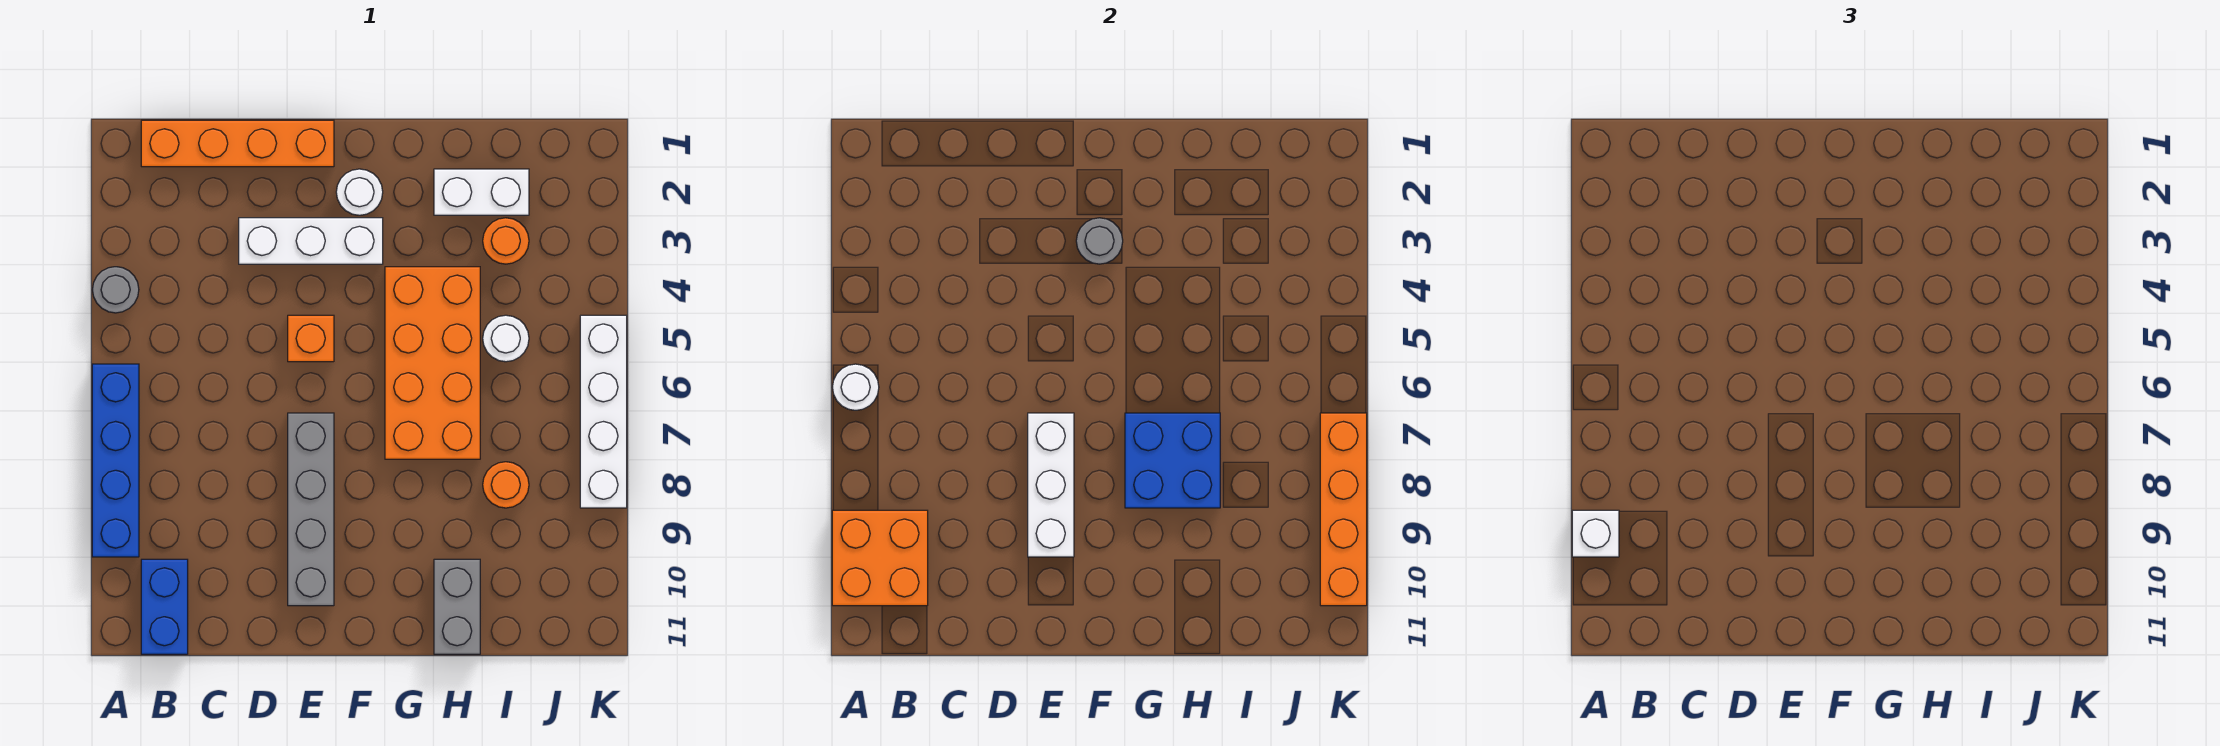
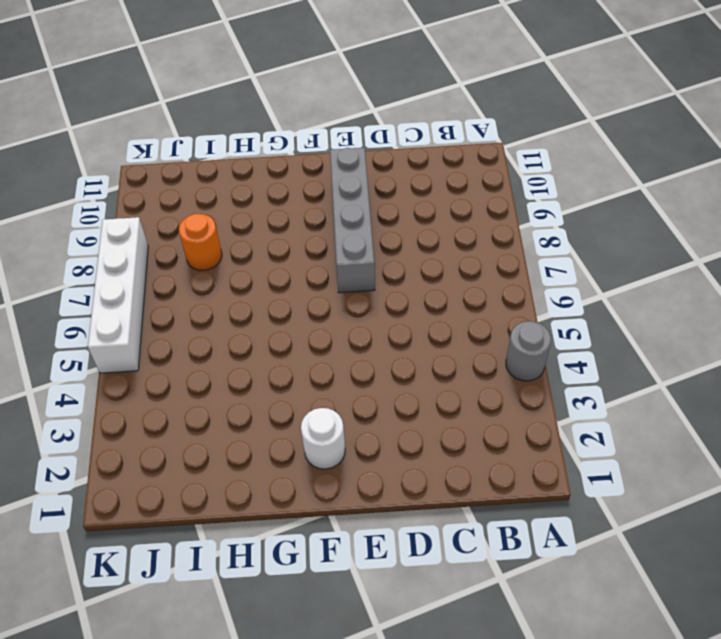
none -> blue brick A6:A9 level 1
none -> orange brick B1:E1 level 1
none -> blue brick B10:B11 level 1

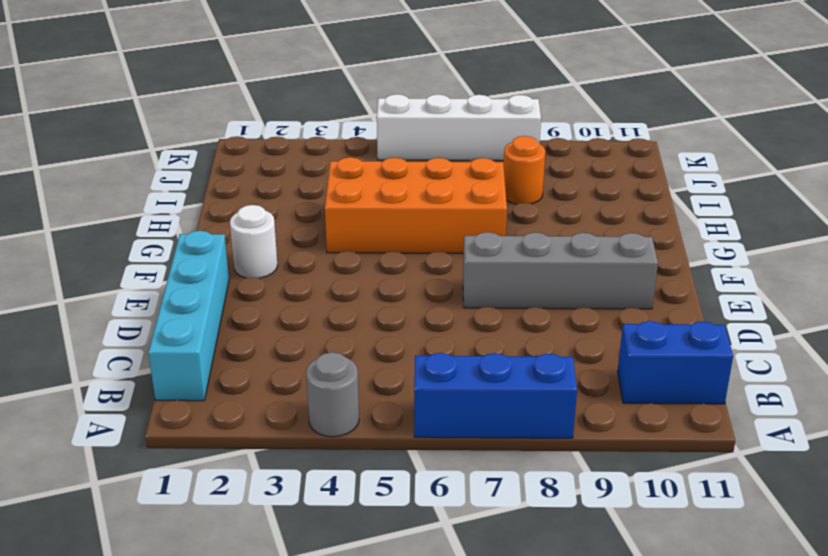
blue brick A6:A8 level 1 -> blue brick A6:A9 level 1
cyan brick B1:E1 level 1 -> orange brick B1:E1 level 1
none -> white brick D3:F3 level 1
none -> orange brick E5 level 1
none -> white brick H2:I2 level 1

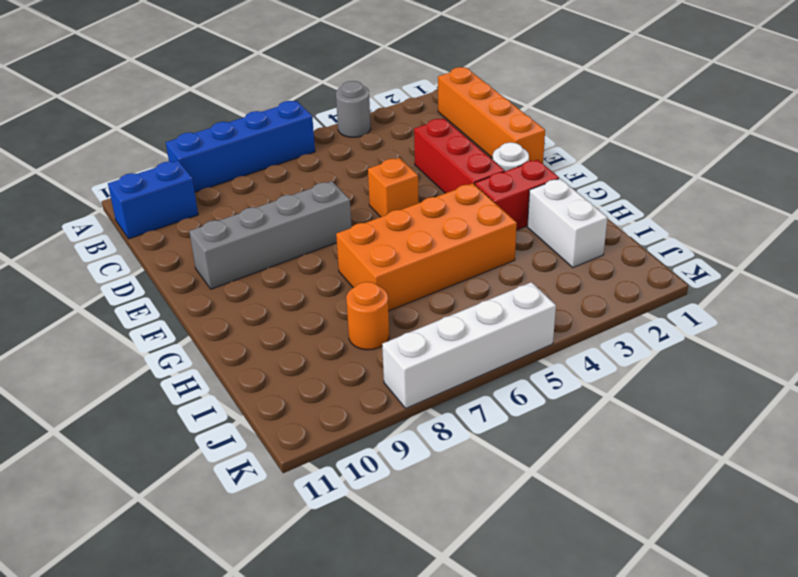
red brick D3:F3 level 1 -> white brick D3:F3 level 1
red brick G2:G3 level 1 -> none
none -> grey brick H10:H11 level 1
none -> orange round brick I3 level 1
none -> white round brick I5 level 1

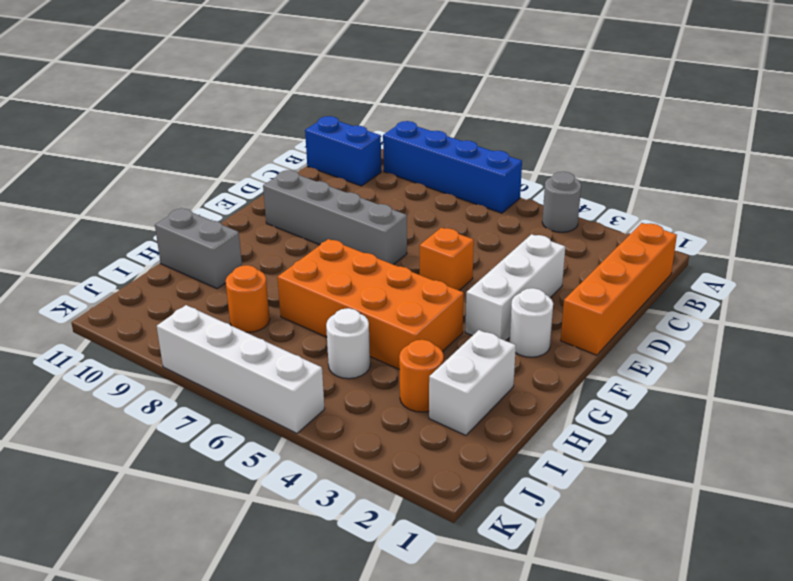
none -> white round brick A6 level 2
none -> orange brick A9:B10 level 2
none -> white brick E7:E9 level 2

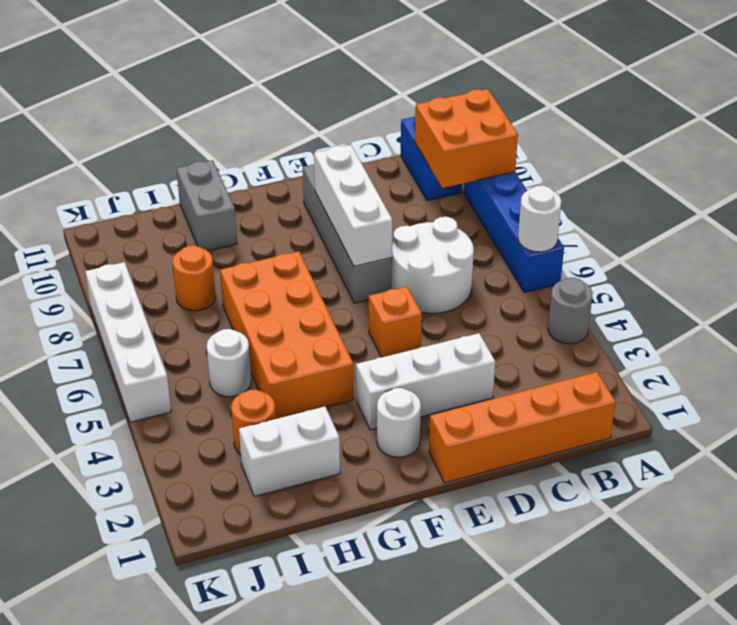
white round brick C6:D7 level 1 -> none
none -> grey round brick F3 level 2
none -> blue brick G7:H8 level 2
none -> orange brick K7:K10 level 2

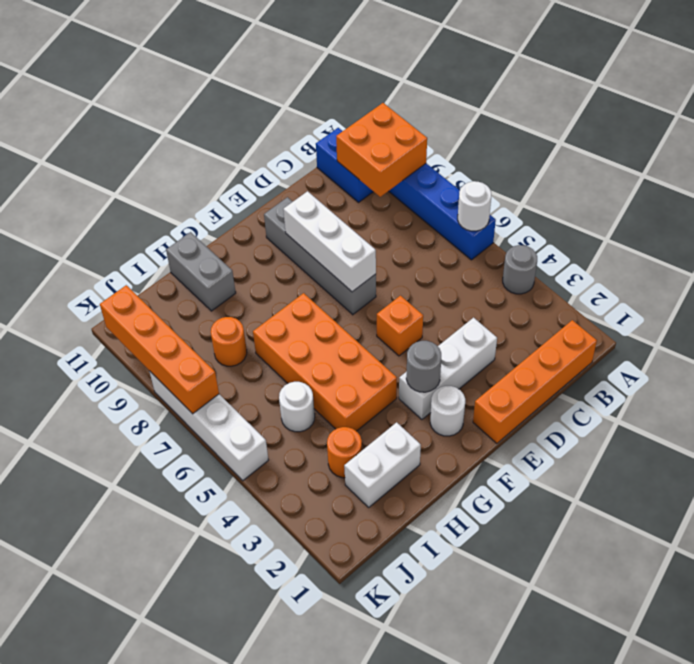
none -> blue brick G7:H8 level 2
none -> white brick A9 level 3

